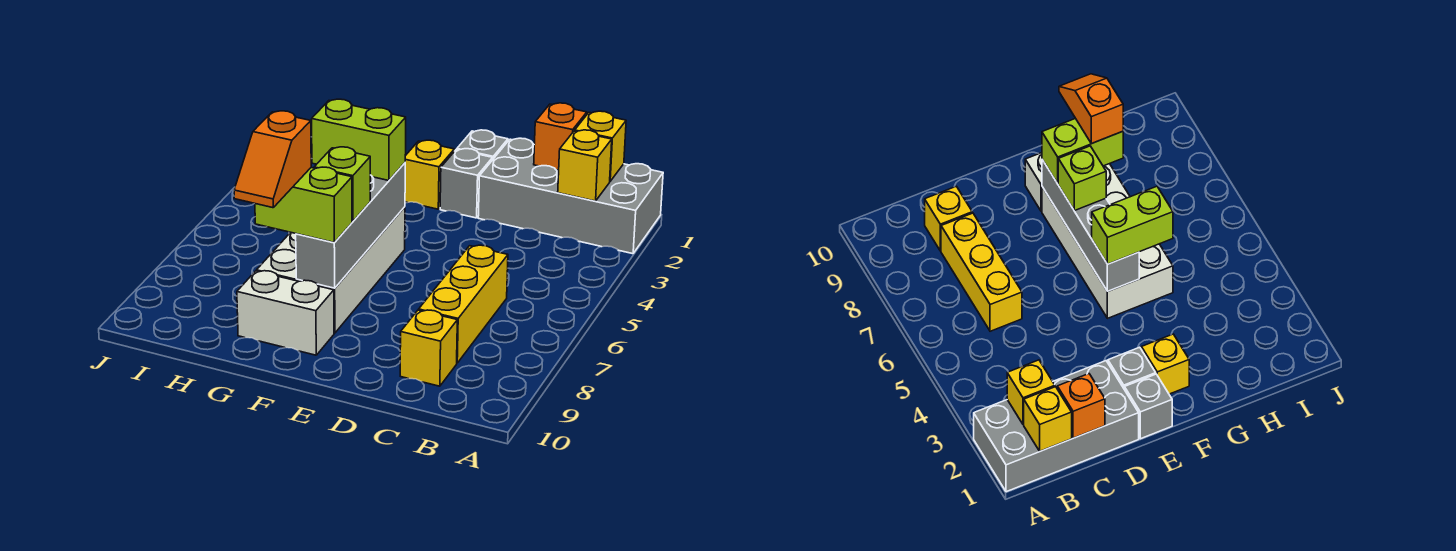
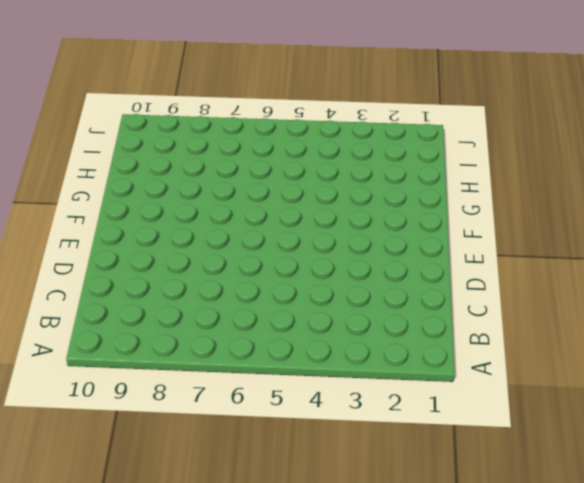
none -> grey brick A1:D2 level 1
none -> yellow brick C6:C8 level 1
none -> yellow brick C9 level 1

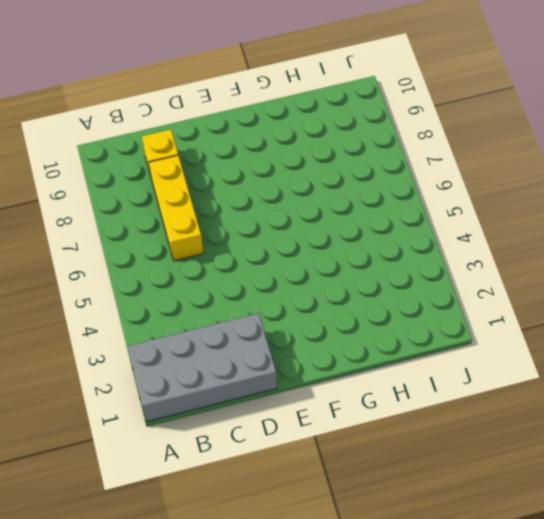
none -> grey brick E1 level 1
none -> grey brick E2 level 1
none -> yellow brick F2 level 1

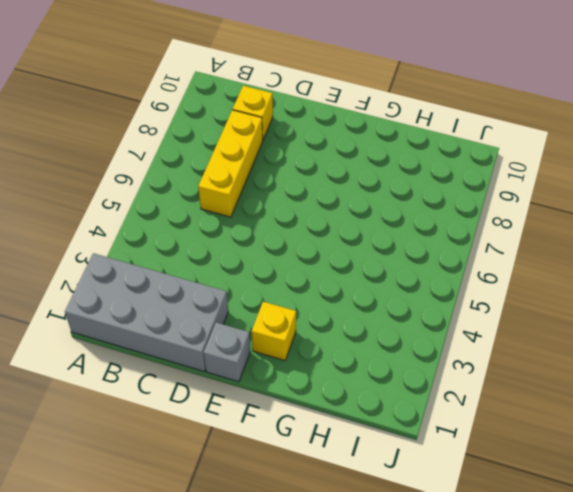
none -> grey brick E2 level 1
none -> white brick F5:G8 level 1
none -> white brick F9:G9 level 1

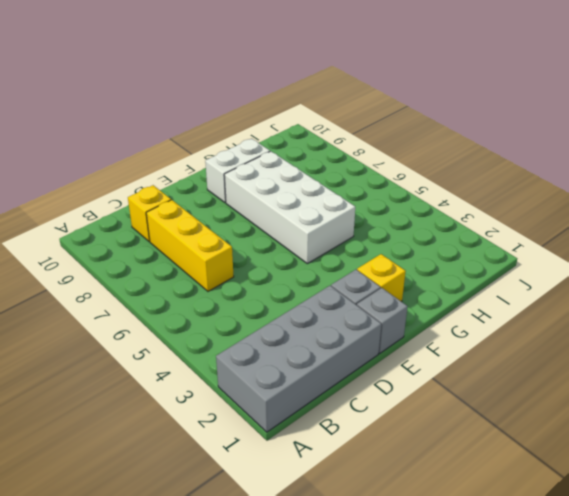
none -> yellow brick B1 level 2
none -> yellow brick B2 level 2
none -> orange brick C1 level 2

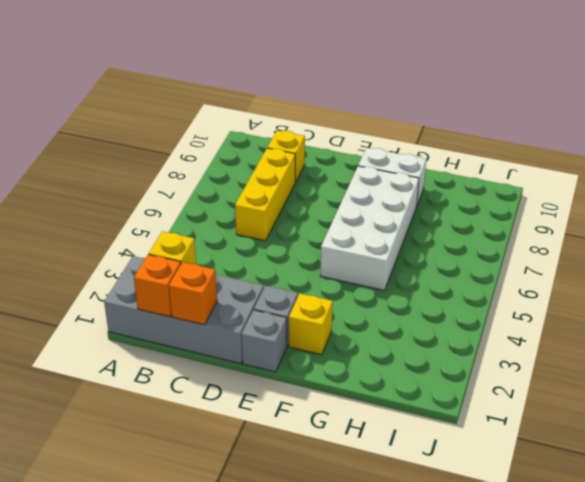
orange brick B1 level 2 -> yellow brick B1 level 2
none -> grey brick F5:F8 level 2
none -> lime brick F5:G5 level 3
none -> lime brick F7 level 3

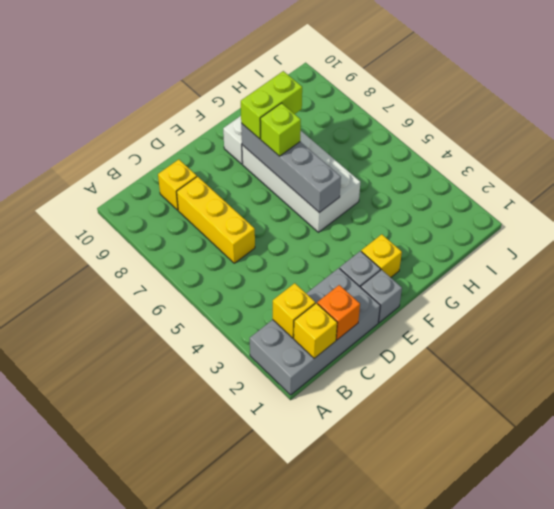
none -> lime brick F5:G5 level 3
none -> orange slope G8:G9 level 4 top 8

